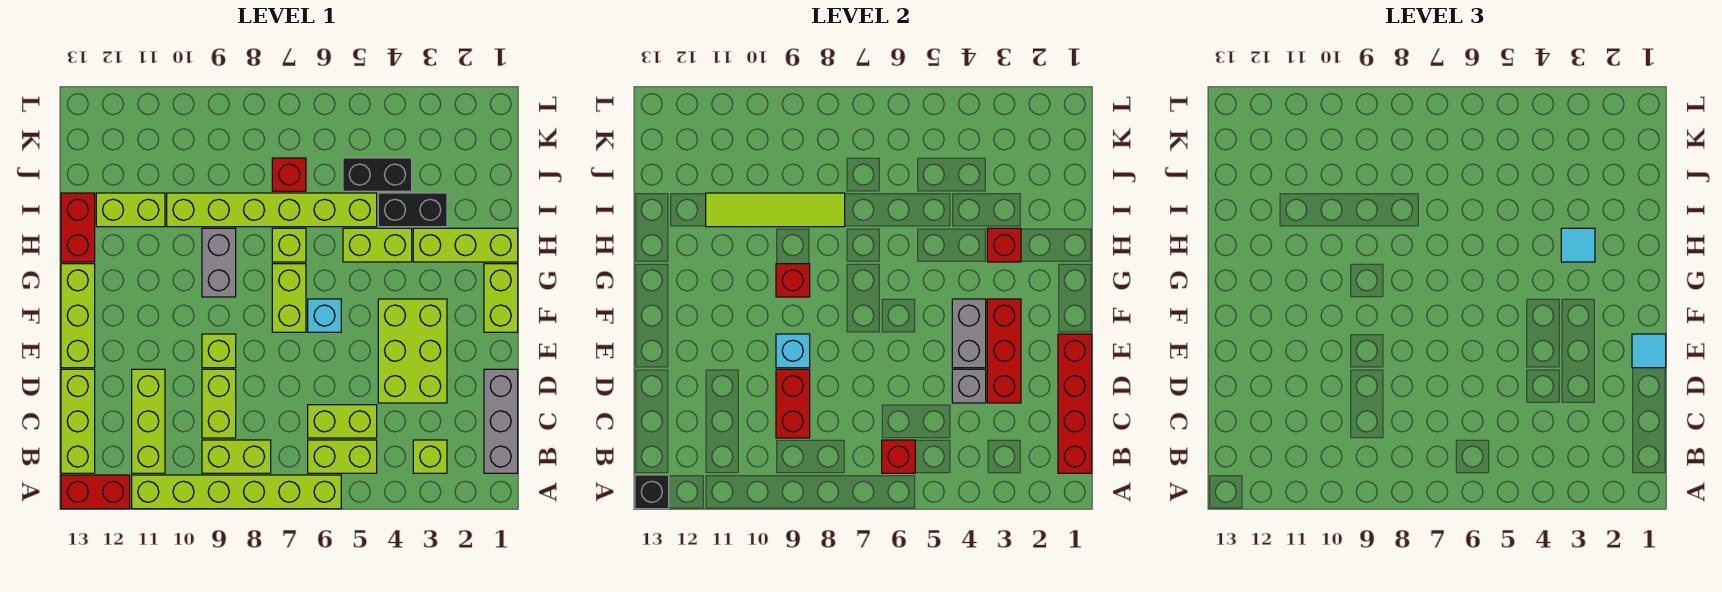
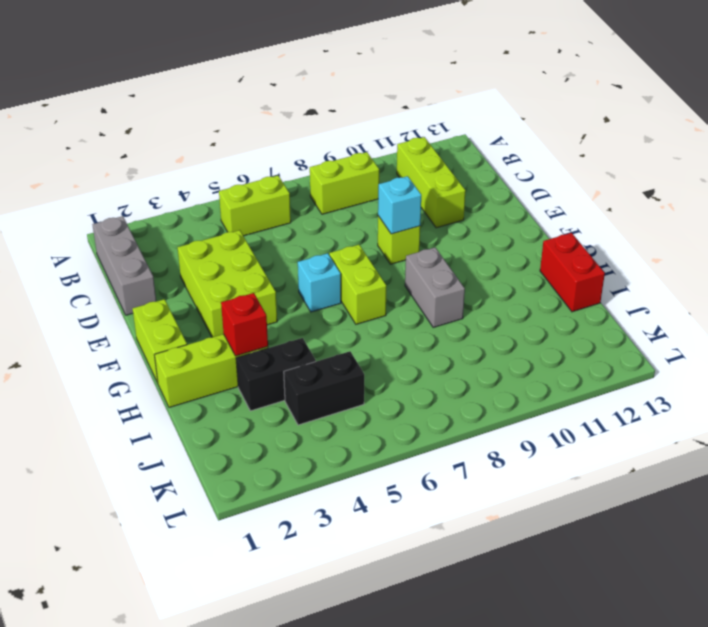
none -> lime brick A6:A11 level 1
none -> red brick A12:A13 level 1
none -> lime brick B3 level 1
none -> lime brick B13:D13 level 1

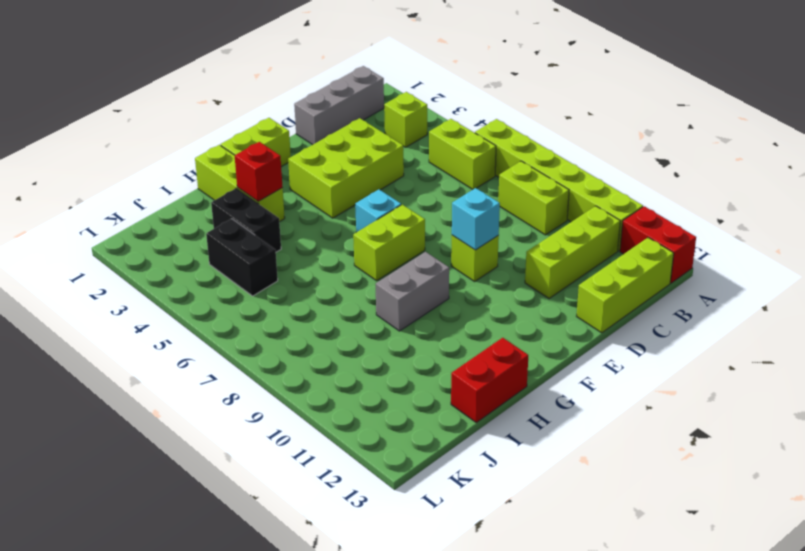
none -> lime brick C5:C6 level 1
none -> lime brick C9:D9 level 1
none -> lime brick E13:G13 level 1
none -> lime brick H4:H5 level 1

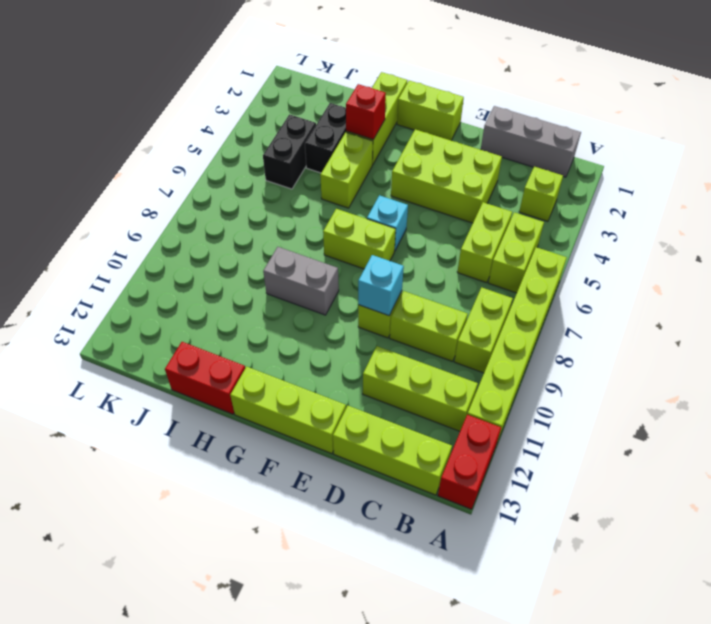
none -> lime brick H7 level 1
none -> lime brick I5:I10 level 1
none -> lime brick I11:I12 level 1
none -> red brick J7 level 1

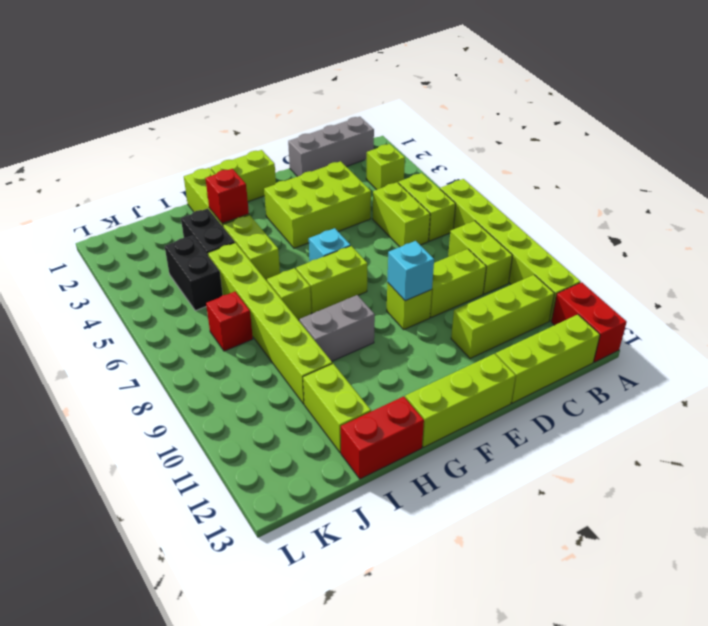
none -> black brick A13 level 2
none -> red brick B1:E1 level 2
none -> red brick B6 level 2
none -> red brick C9:D9 level 2

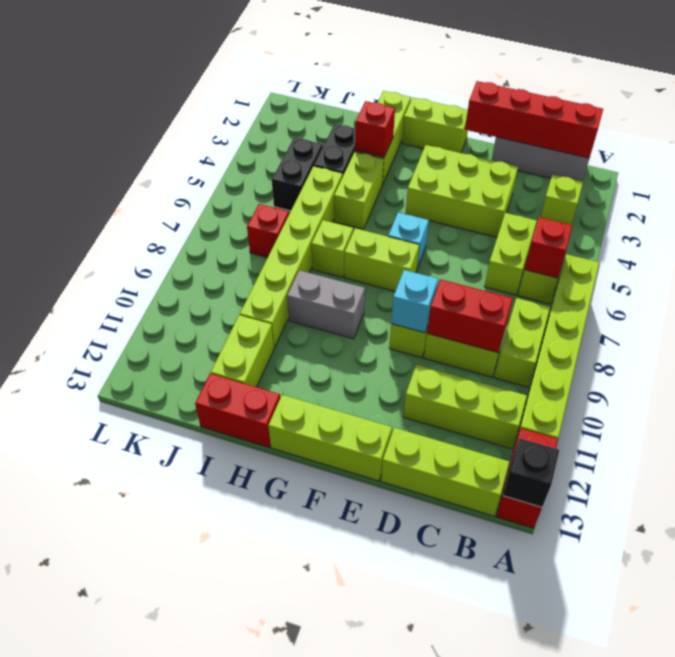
none -> red brick D3:F3 level 2
none -> grey brick D4 level 2
none -> grey brick E4:F4 level 2
none -> red brick G9 level 2

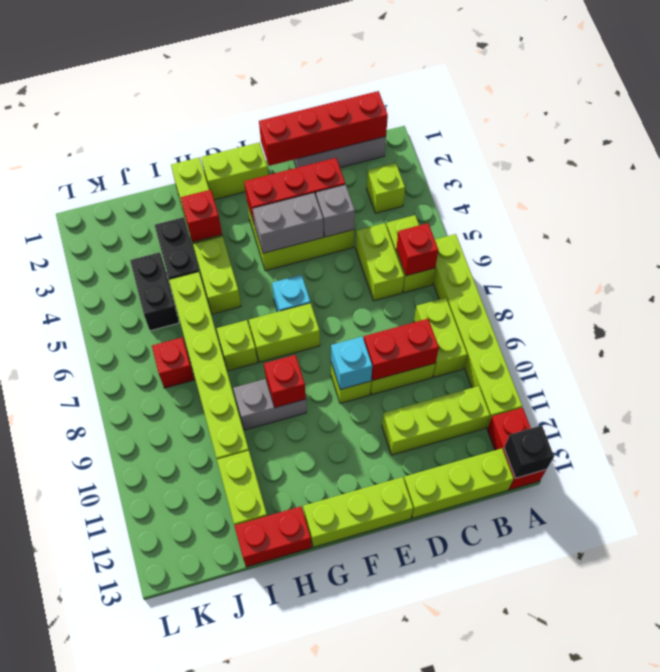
none -> lime tile I8:I11 level 2
none -> cyan tile E1 level 3
none -> cyan tile H3 level 3

